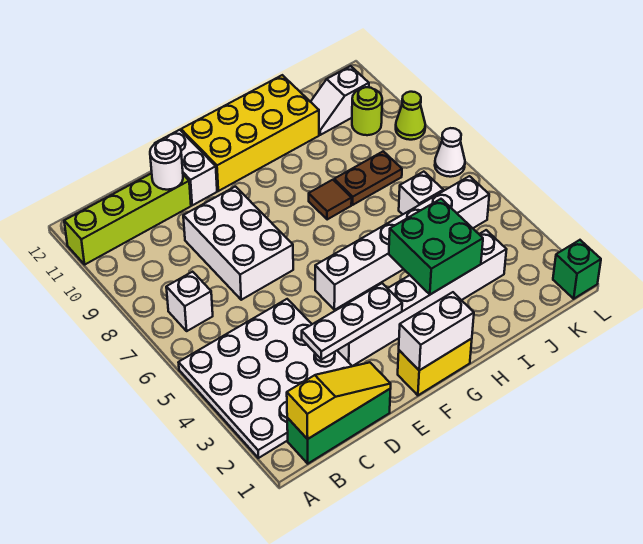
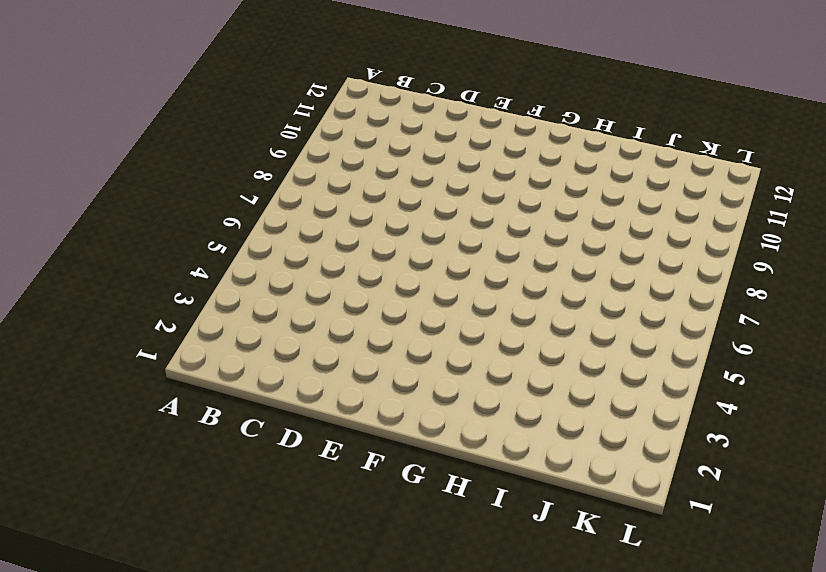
none -> white plate A2:D5 level 1
none -> lime brick A11:D11 level 1
none -> green brick B1:D1 level 1

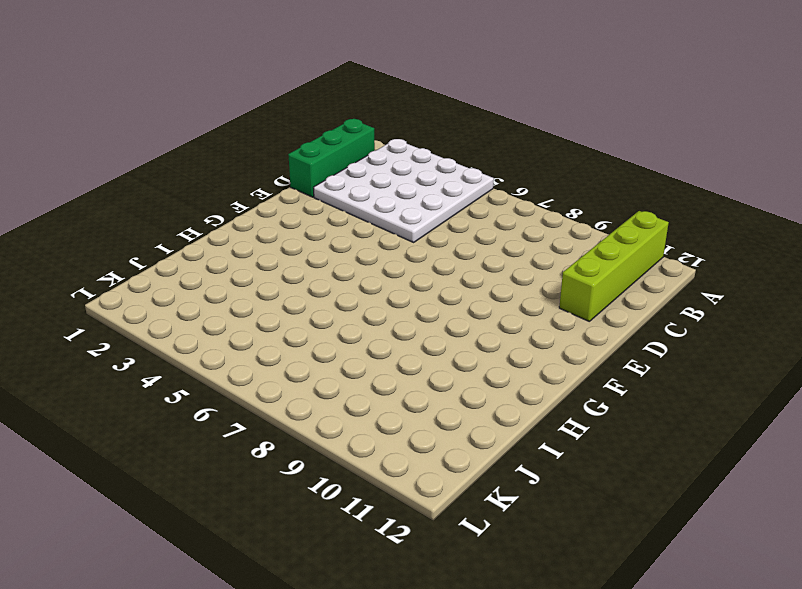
none -> white brick B7 level 1
none -> white brick D7:E9 level 1
none -> white brick E3:J3 level 1

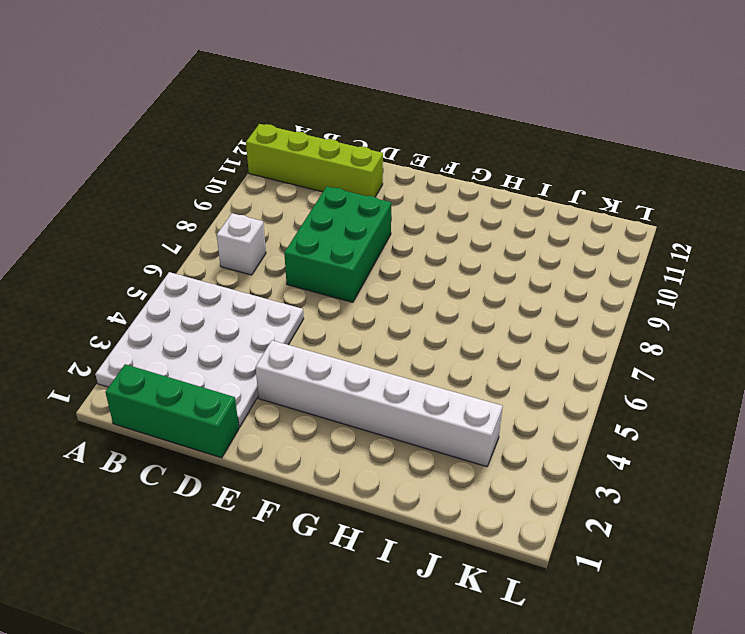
green brick D7:E9 level 1 -> white brick D7:E9 level 1
none -> white brick E11:E12 level 1
none -> yellow brick F1:G1 level 1
none -> white brick F5:K5 level 1

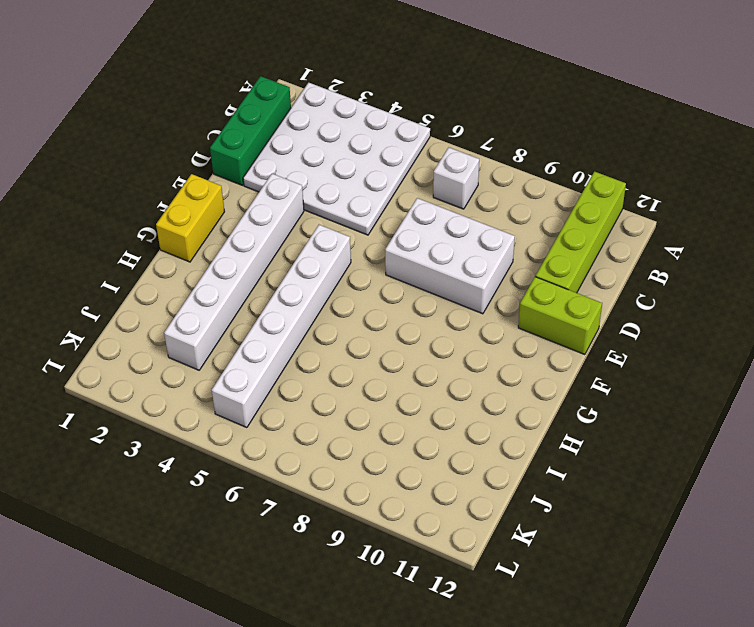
lime brick E11:E12 level 1 -> white brick E11:E12 level 1
none -> yellow brick F11:I12 level 1
none -> brown tile H8 level 1
none -> brown plate I8:J8 level 1

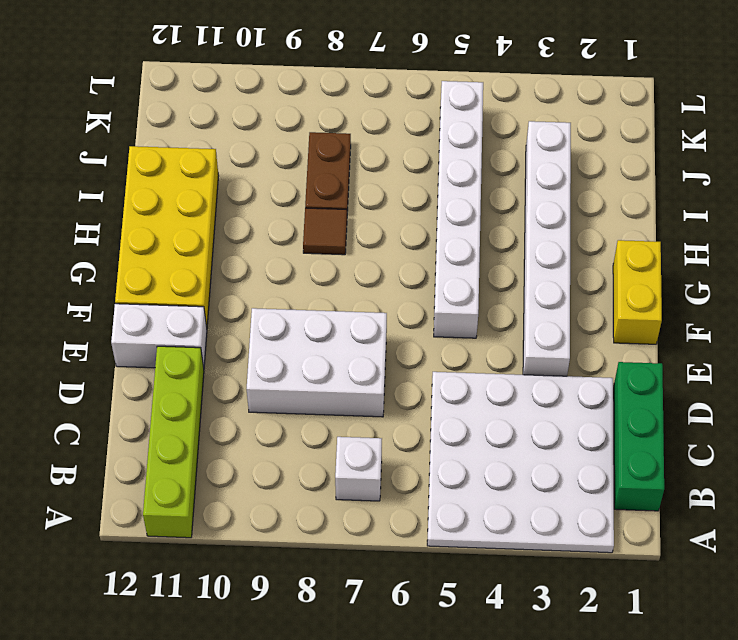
none -> white brick J6 level 1
none -> white slope J11:K11 level 1 top K
none -> lime round brick K10 level 1

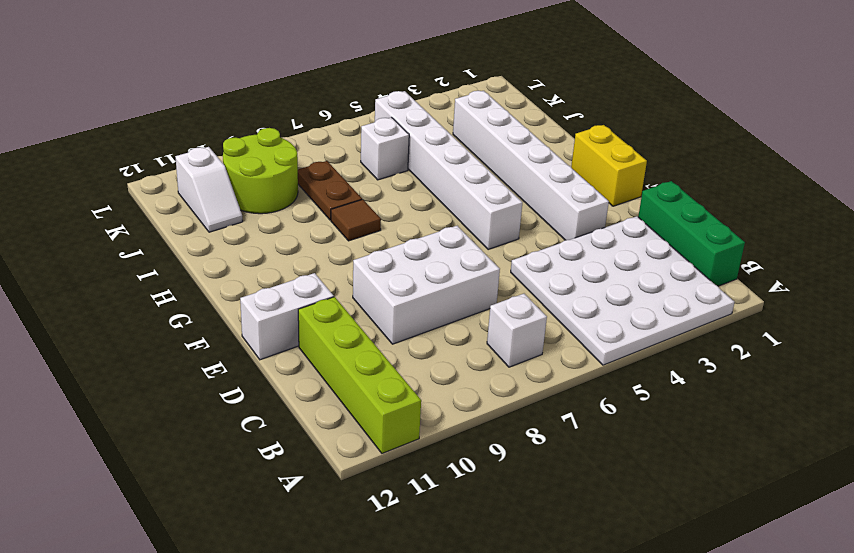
lime round brick J9:K10 level 1 -> lime round brick K10 level 1
none -> yellow brick F11:I12 level 1
none -> green brick L1 level 1
none -> white cone L7 level 1

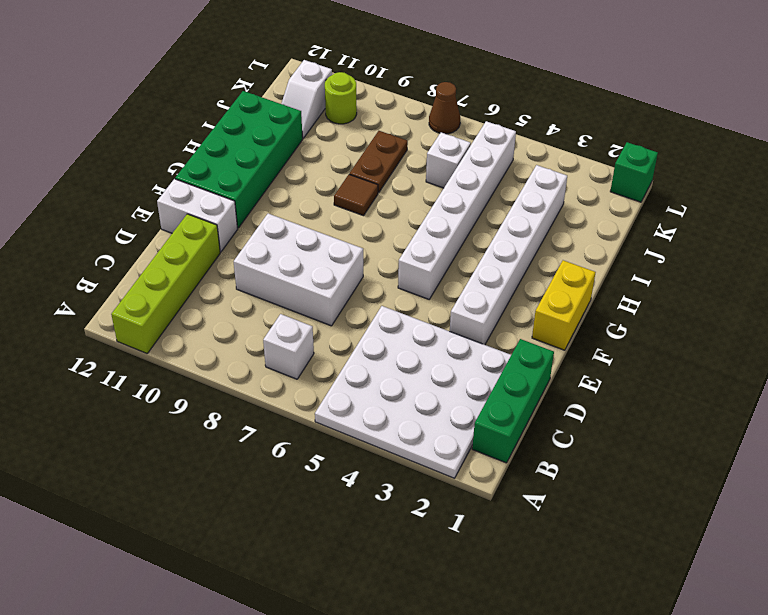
green brick F11:I12 level 1 -> yellow brick F11:I12 level 1
brown cone L7 level 1 -> white cone L7 level 1
none -> lime cone L9 level 1
none -> yellow slope B1:D1 level 2 top B
none -> white plate D3:F3 level 2

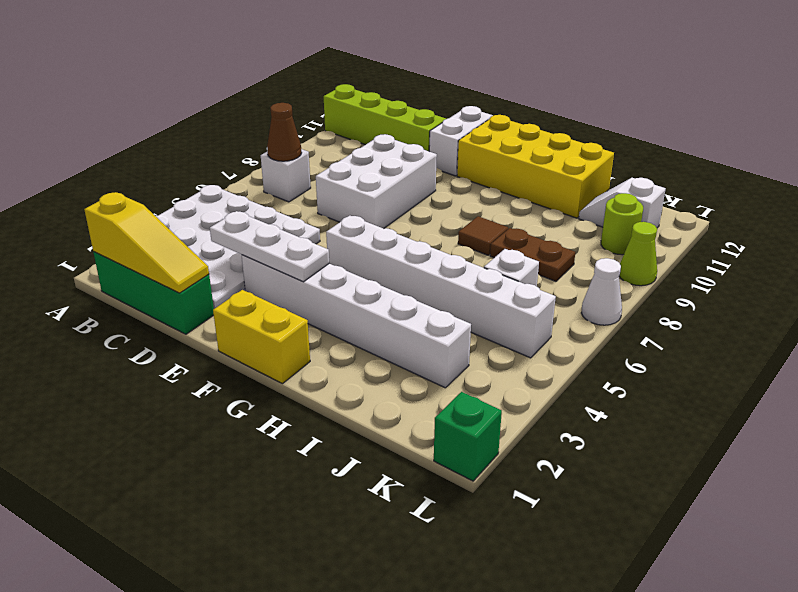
brown cone B7 level 2 -> none
none -> white round brick D11 level 2
none -> white brick F1:G1 level 2
none -> green brick H3:I4 level 2

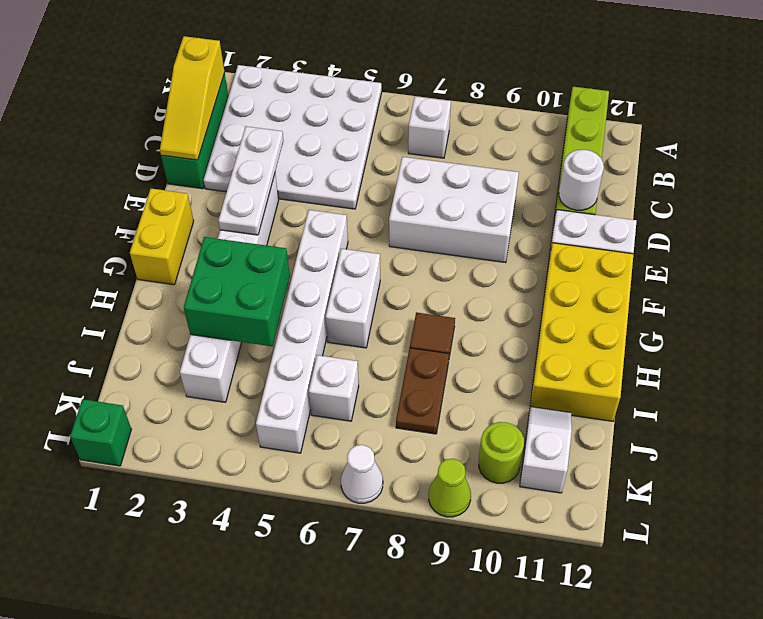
white brick G6:H6 level 1 -> white brick F1:G1 level 2

